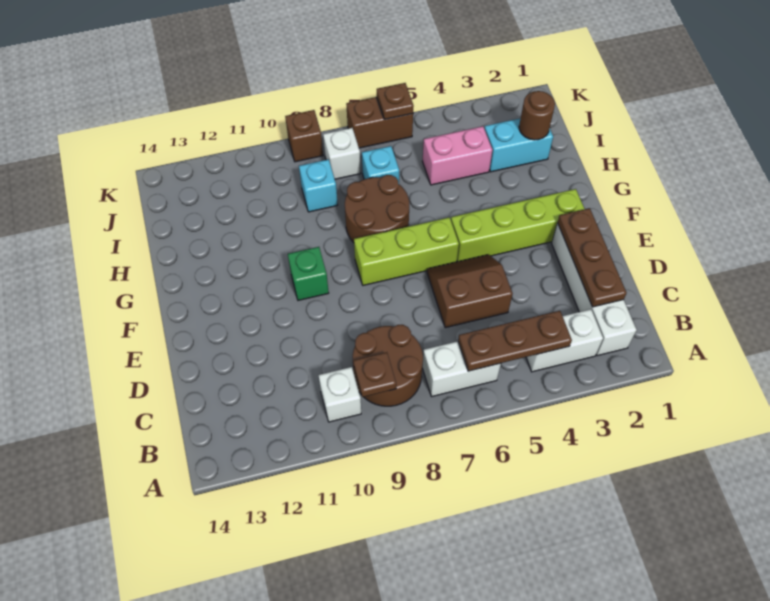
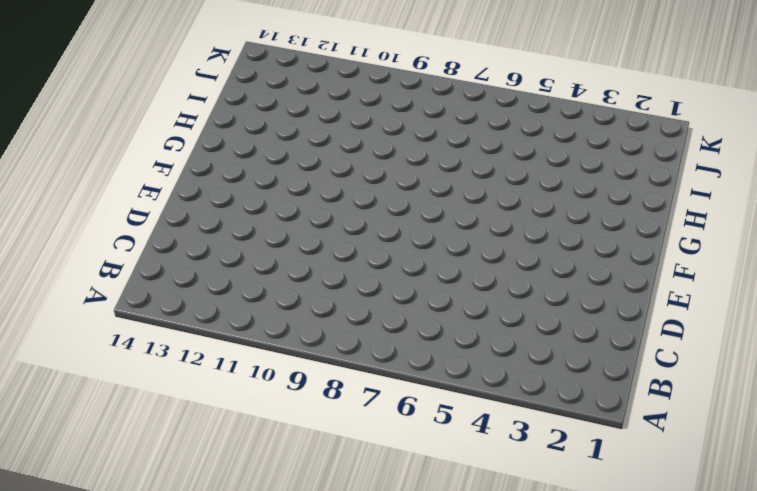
none -> white brick B2:E2 level 1
none -> white brick B3:B4 level 1
none -> white brick B6:B7 level 1

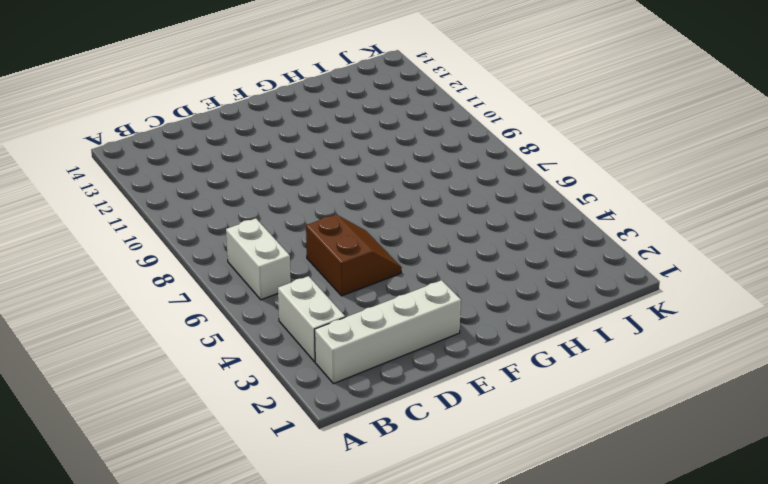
none -> brown round brick B8:C9 level 1
none -> white brick B10 level 1
none -> lime brick F2:F5 level 1

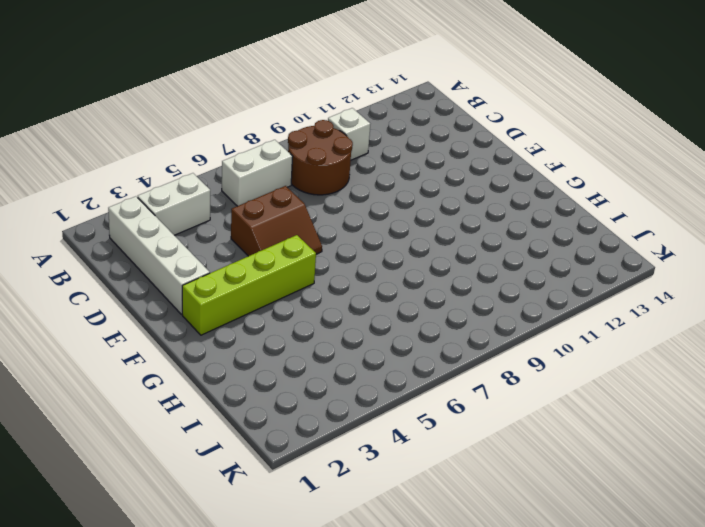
none -> lime brick F6:F8 level 1
none -> green brick F10 level 1
none -> brown round brick G7:H8 level 1

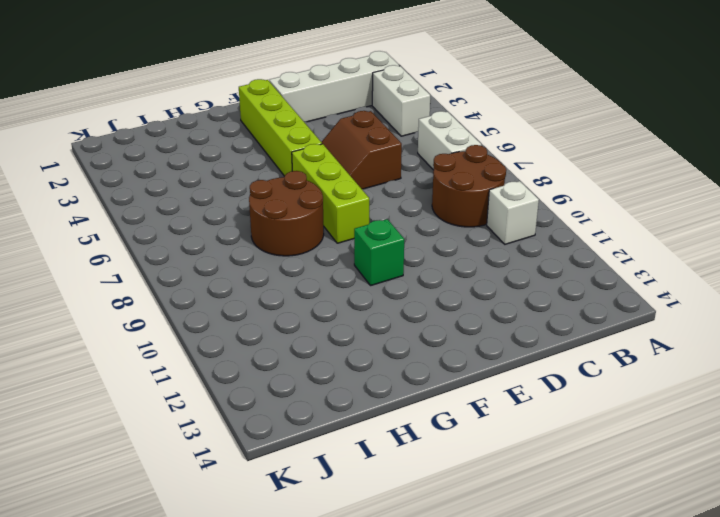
none -> cyan brick I2:I3 level 1
none -> pink brick I4:I5 level 1
none -> cyan brick I7 level 1

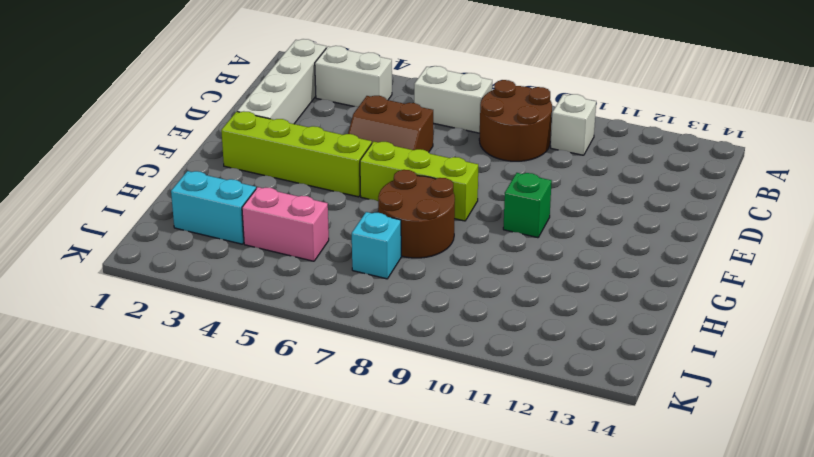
none -> cyan brick I9 level 1
none -> white brick J8 level 1
none -> brown brick K6:K7 level 1

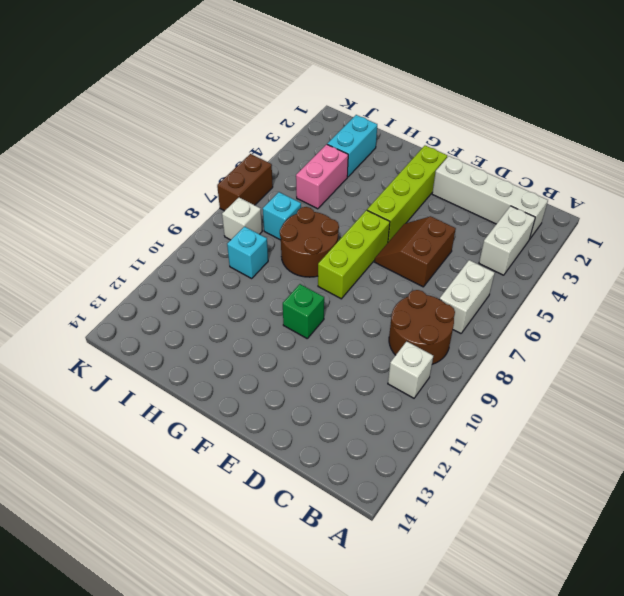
none -> brown brick K9 level 1
none -> brown plate B4:B6 level 2
none -> brown plate B9 level 2

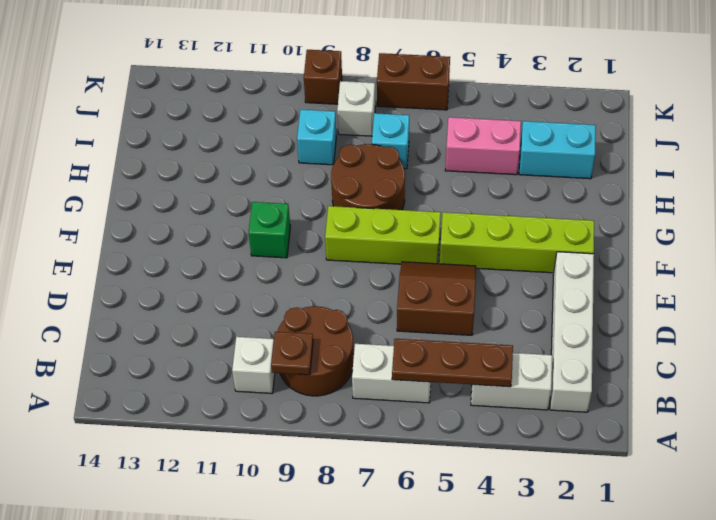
none -> brown plate C2:E2 level 2
none -> brown round brick I2 level 2
none -> brown plate K6 level 2

